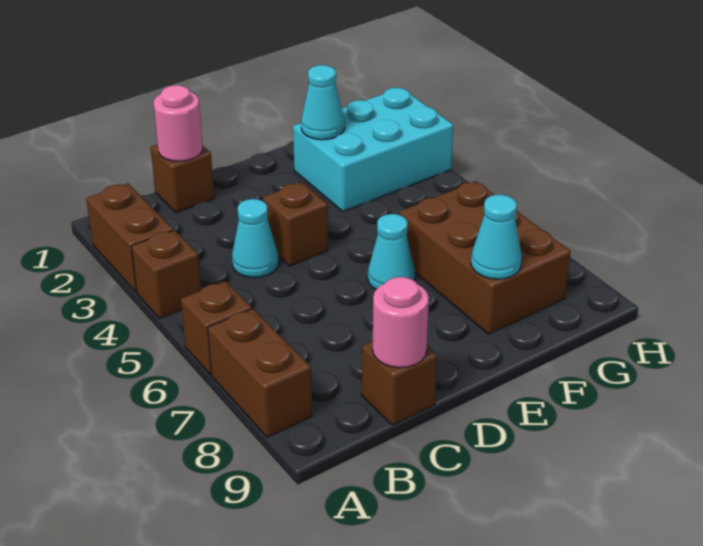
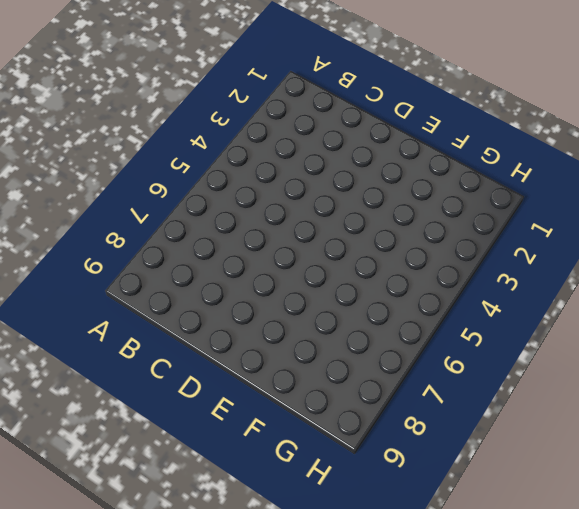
none -> brown brick A2:A3 level 1
none -> brown brick A4 level 1
none -> brown brick A6 level 1

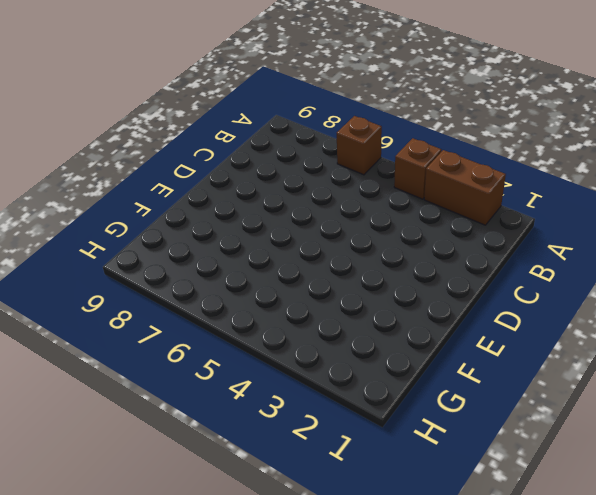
none -> brown brick A7:A8 level 1
none -> brown brick C1 level 1
none -> cyan cone C4 level 1

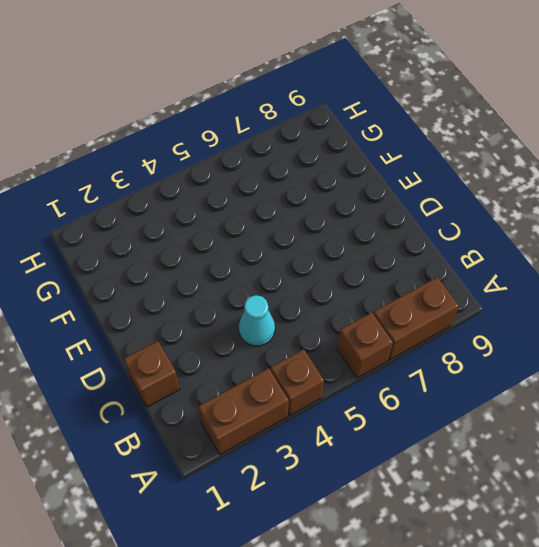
none -> brown brick C9 level 1
none -> brown brick D4 level 1
none -> cyan cone E6 level 1

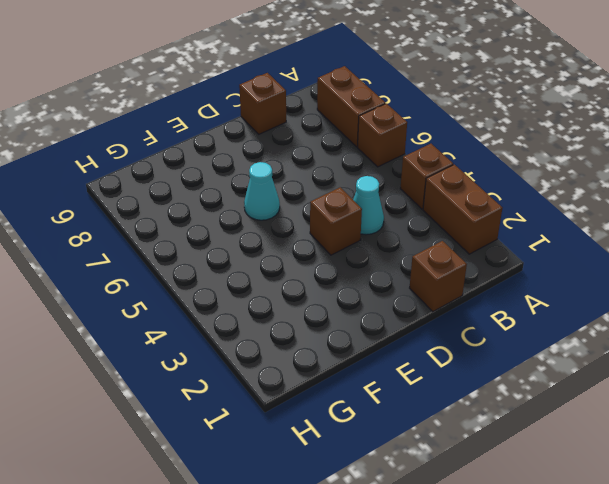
none -> cyan brick F2:H3 level 1
none -> brown brick F6:G8 level 1
none -> pink round brick C1 level 2

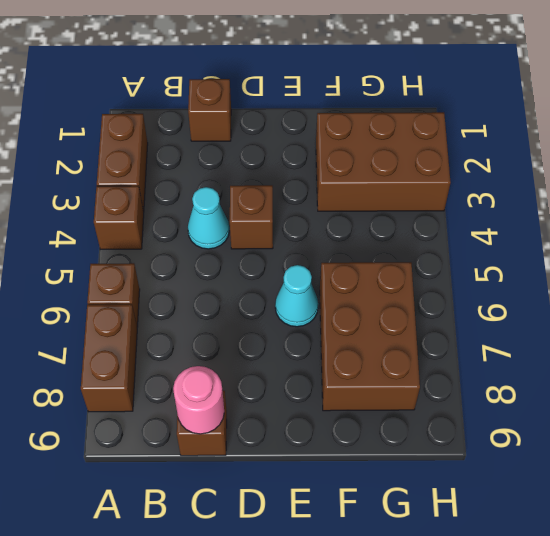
brown brick F2:H3 level 1 -> cyan brick F2:H3 level 1
none -> pink round brick C1 level 2
none -> cyan cone F2 level 2
none -> cyan cone F8 level 2

